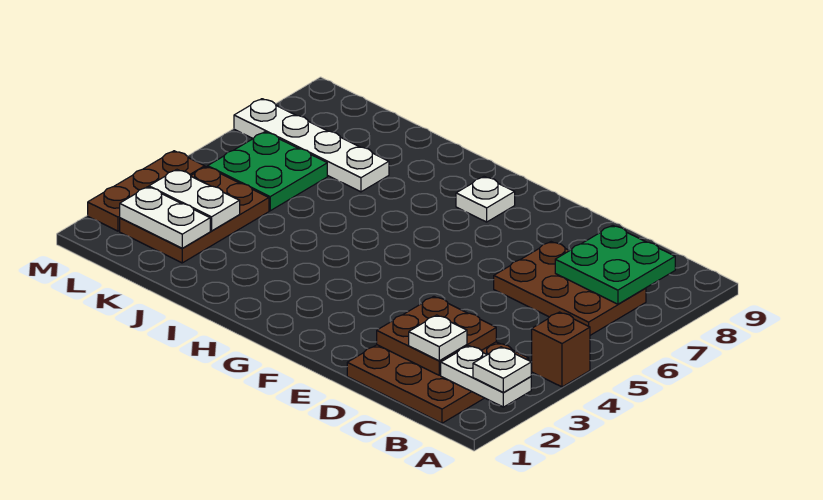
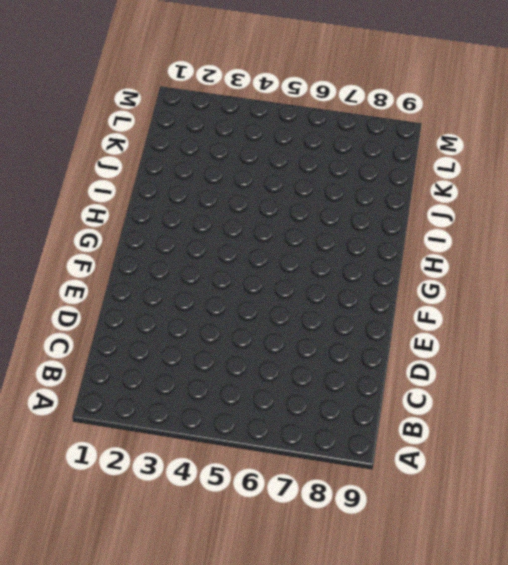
none -> brown brick A4 level 1
none -> brown plate B1:D3 level 1
none -> brown plate B6:D7 level 1

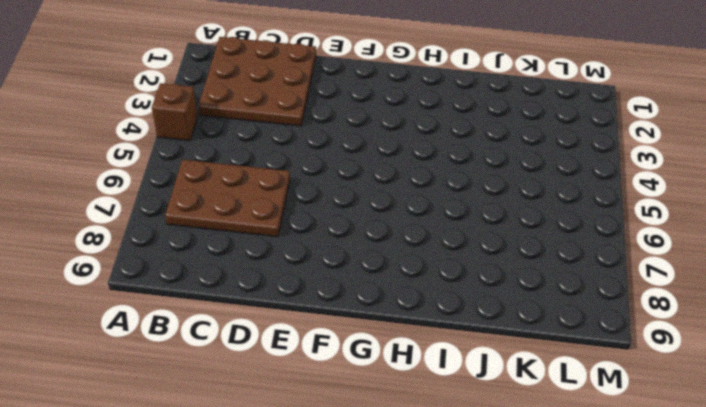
none -> white plate G8 level 1
none -> white plate J7:M7 level 1
none -> brown plate K2:L4 level 1

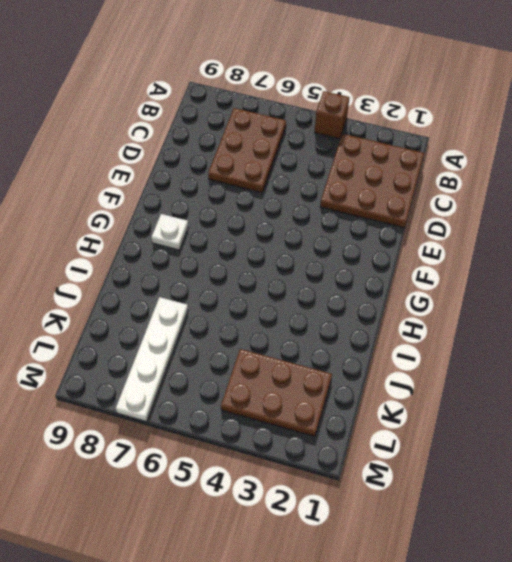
none -> green plate K5:L6 level 1
none -> brown plate M2:M4 level 1
none -> white plate A2:B2 level 2

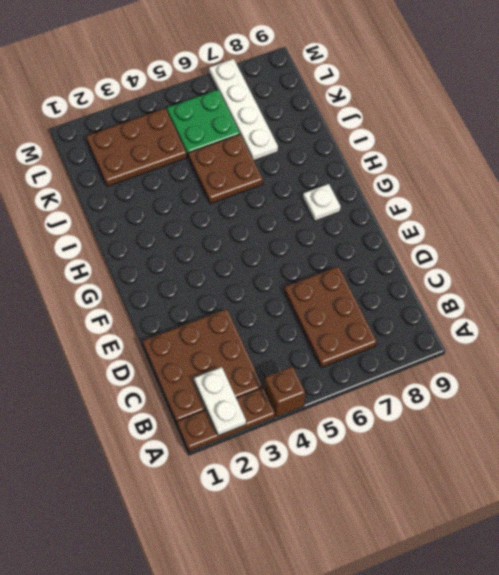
brown plate A1:A3 level 1 -> brown plate M2:M4 level 1
brown plate I5:J6 level 1 -> brown plate C2:D3 level 2
none -> green plate B7:C8 level 2
none -> white plate K2:L2 level 2
none -> white plate K3:L3 level 2

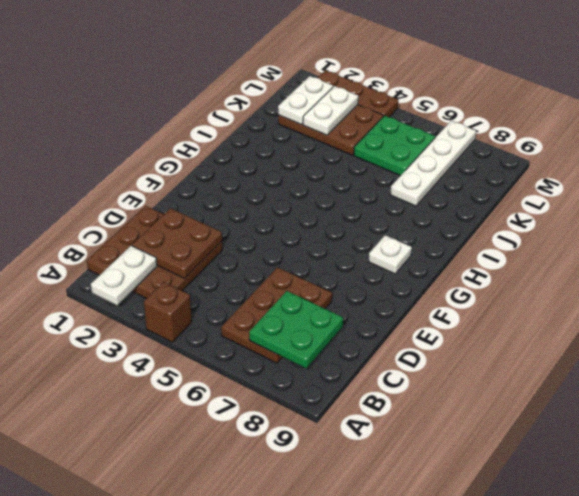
none -> white plate A2 level 3
none -> white plate C2 level 3

